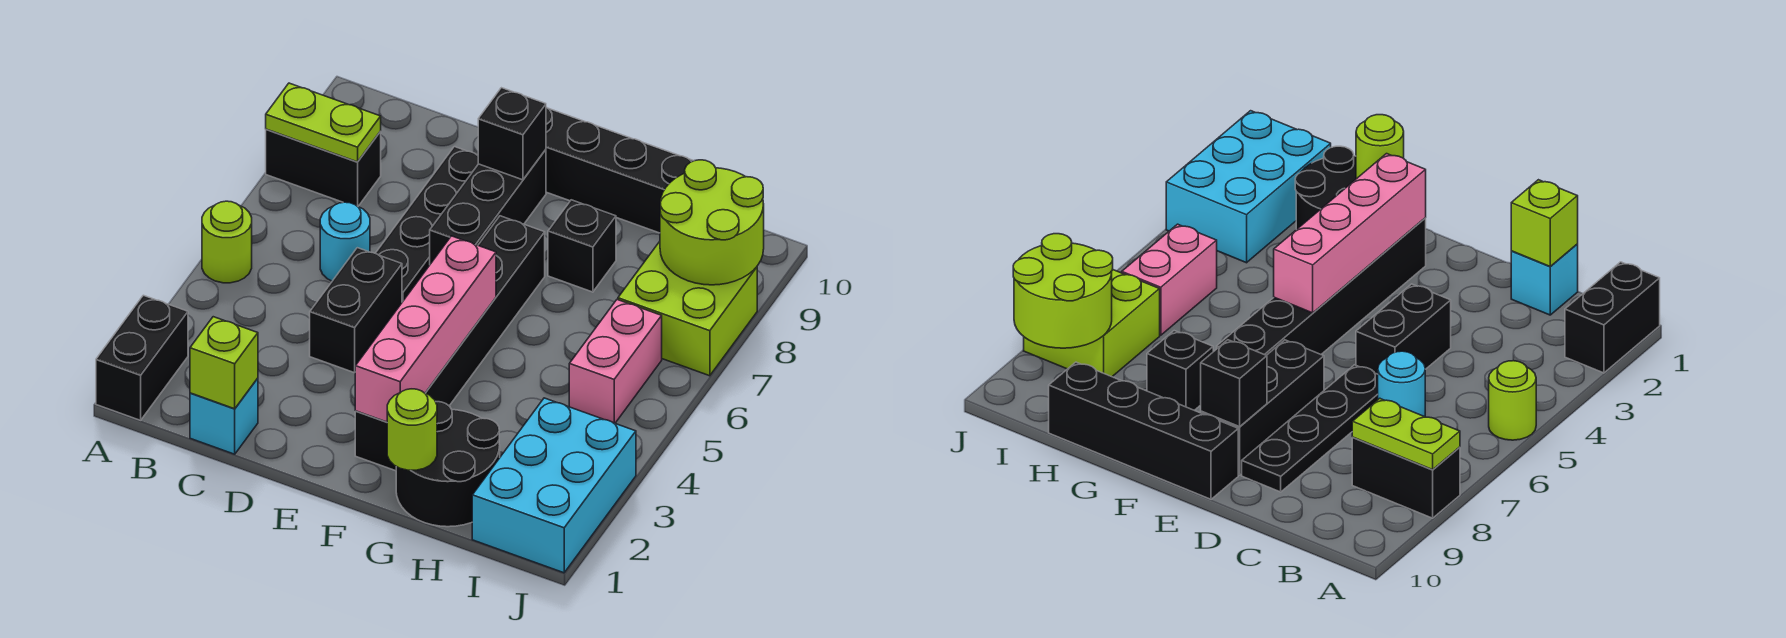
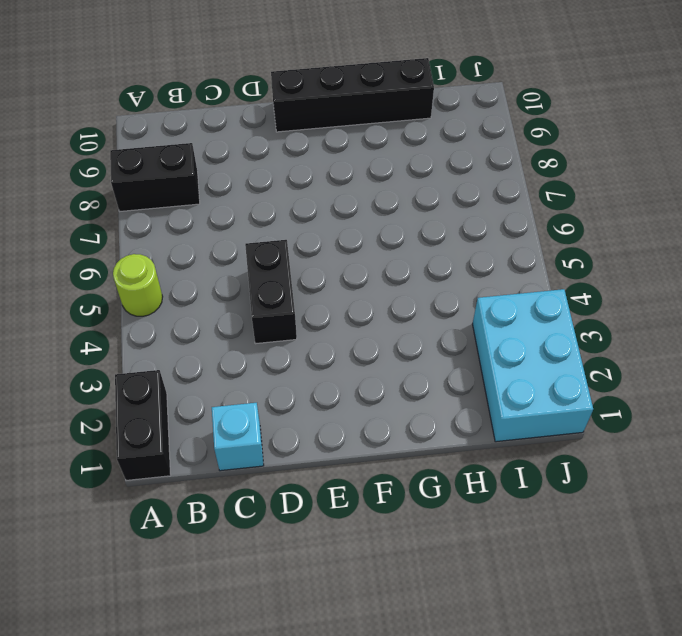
none -> cyan round brick C6 level 1
none -> black plate D6:D9 level 1
none -> black brick E7:E9 level 1

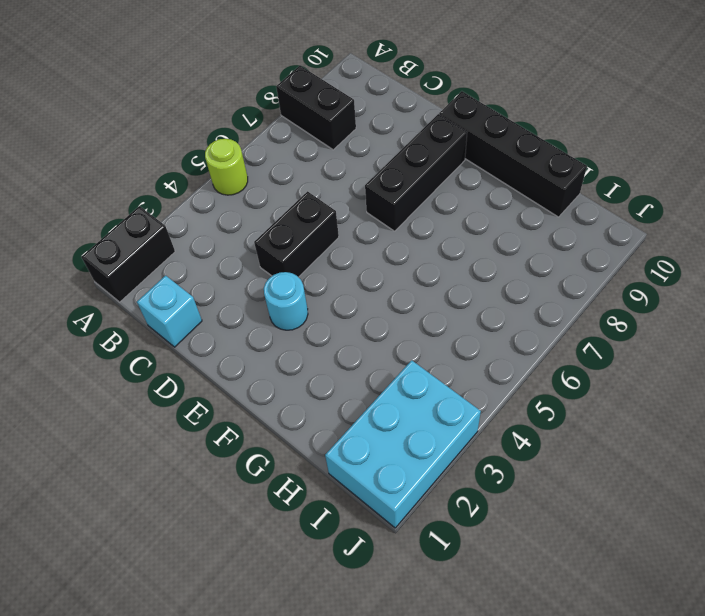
cyan round brick E3 level 1 -> cyan round brick C6 level 1
none -> black plate D6:D9 level 1
none -> black brick F2:F7 level 1
none -> black round brick G1:H2 level 1

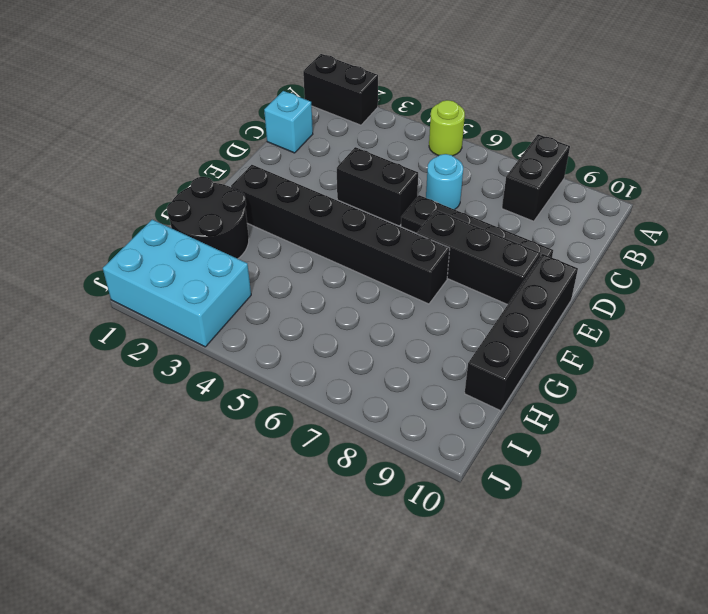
none -> black brick G8 level 1
none -> pink brick I5:I6 level 1
none -> lime brick I7:J8 level 1

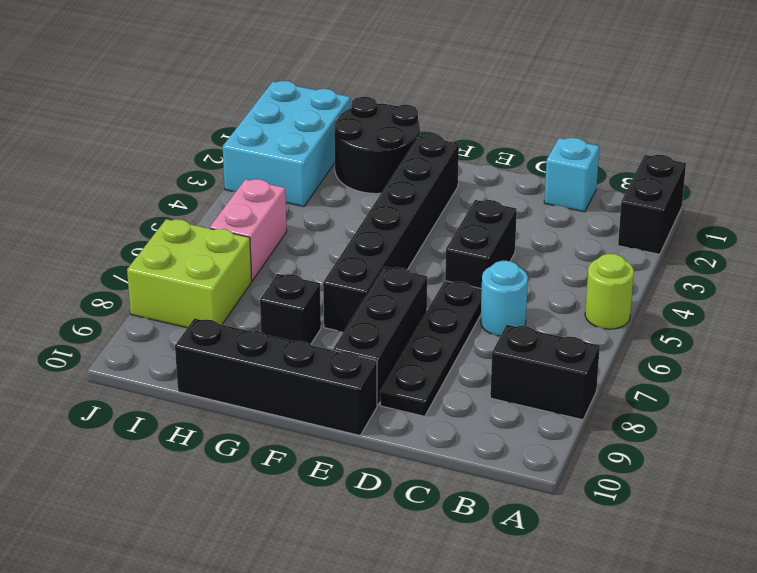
none -> lime plate A8:B8 level 2
none -> lime brick C1 level 2
none -> black brick E9 level 2

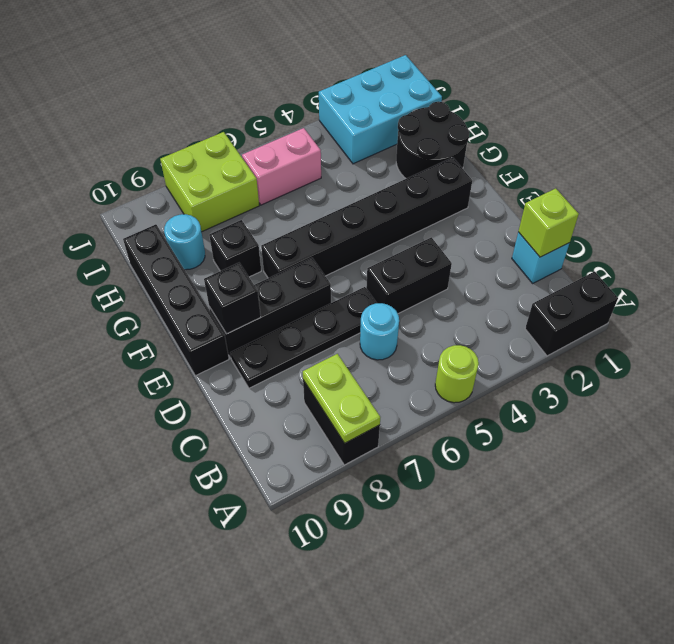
cyan round brick H9 level 1 -> none
none -> pink brick F2:F5 level 2
none -> lime round brick G1 level 2
none -> lime round brick I8:J9 level 2

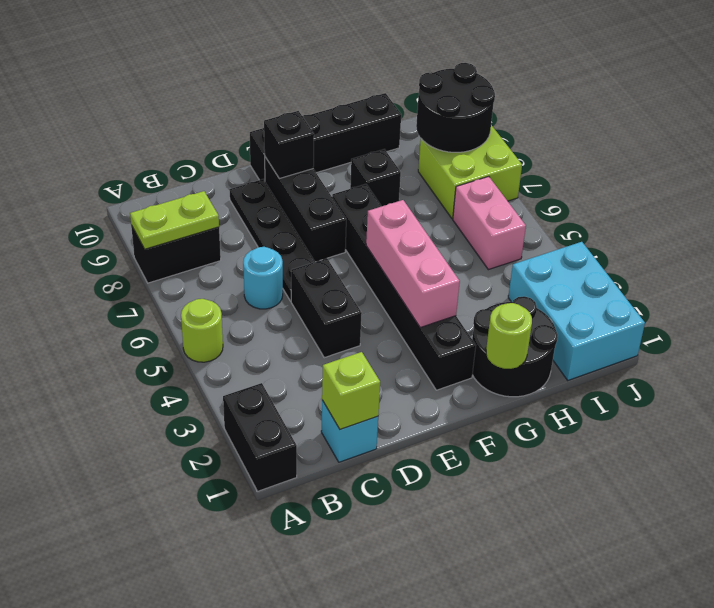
pink brick F3:F5 level 2 -> pink brick F2:F5 level 2
black round brick I8:J9 level 2 -> lime round brick I8:J9 level 2

